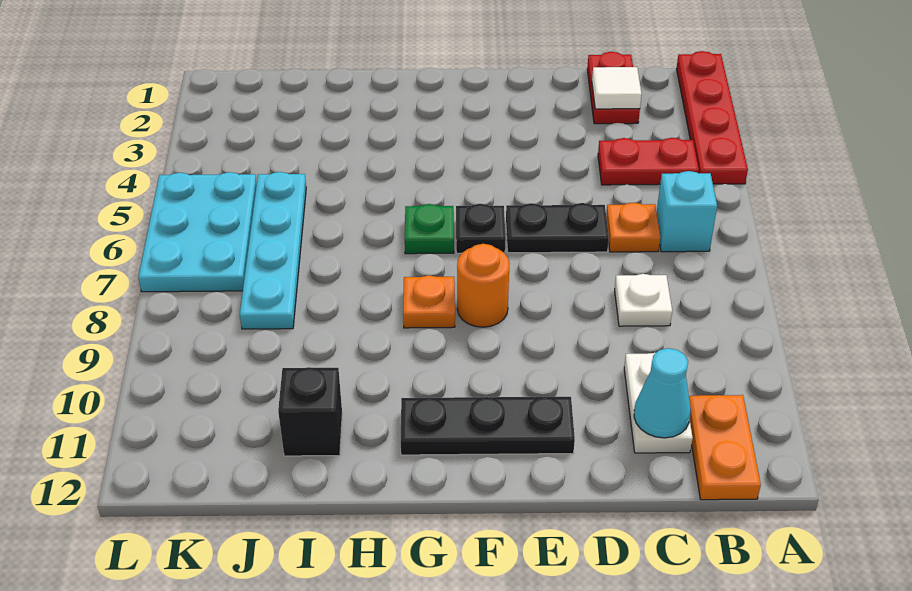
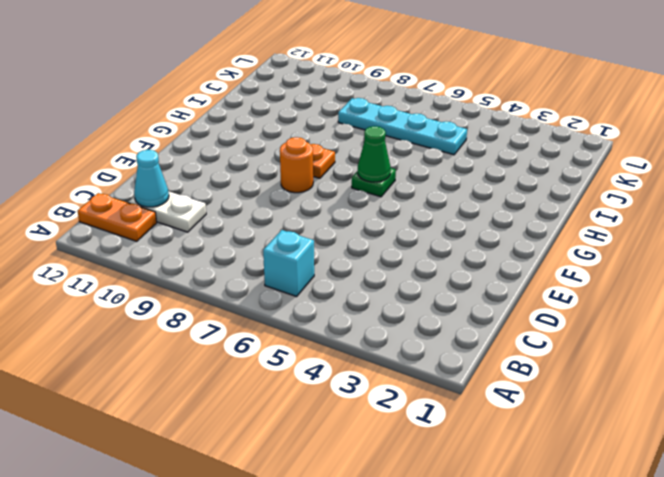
green cone G6 level 2 -> none
none -> red plate A1:A4 level 1
none -> red plate B4:C4 level 1
none -> red plate C1:C2 level 1

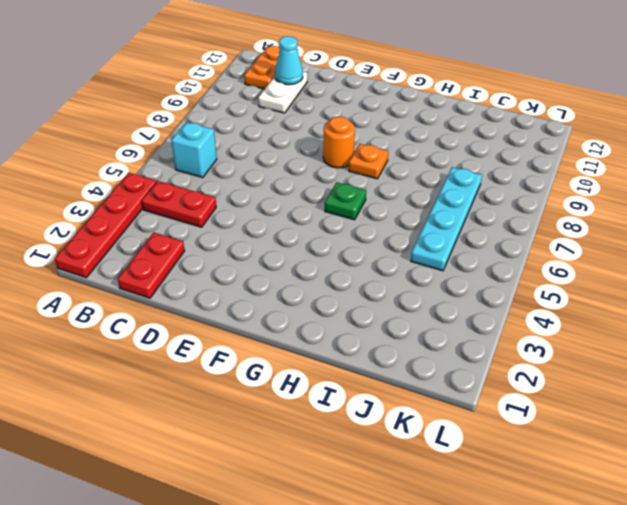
none -> orange plate C6 level 1
none -> white plate C8 level 1
none -> black plate D6:E6 level 1

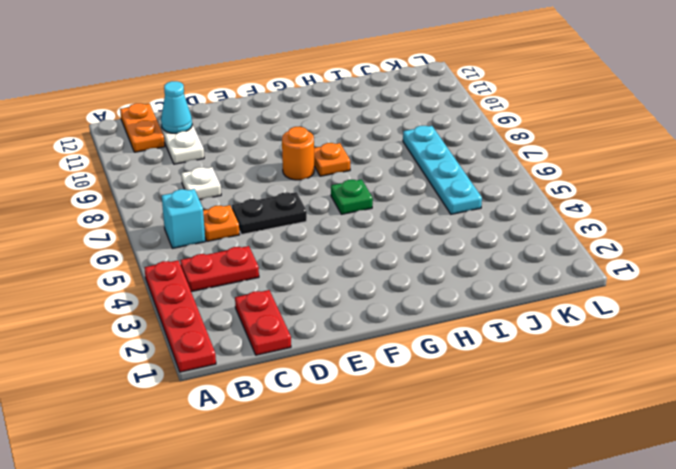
none -> black plate E11:G11 level 1
none -> black plate F6 level 1
none -> black brick I11 level 1

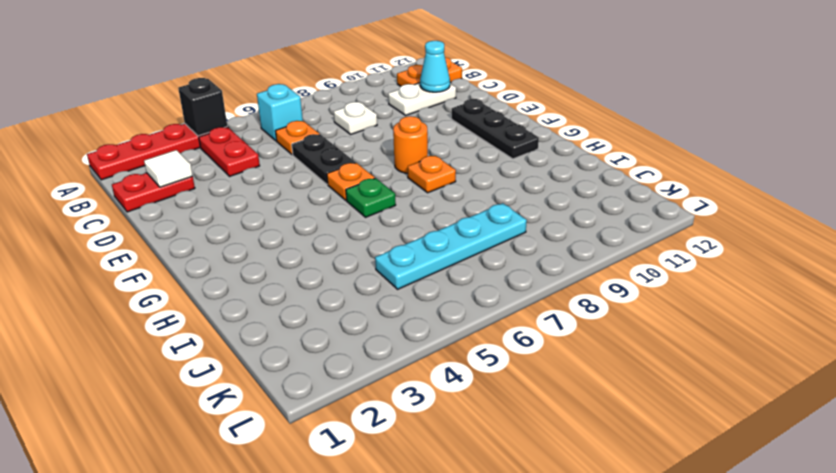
black brick A4 level 2 -> black brick I11 level 1
orange plate F6 level 1 -> black plate F6 level 1
none -> cyan plate K5:L7 level 1

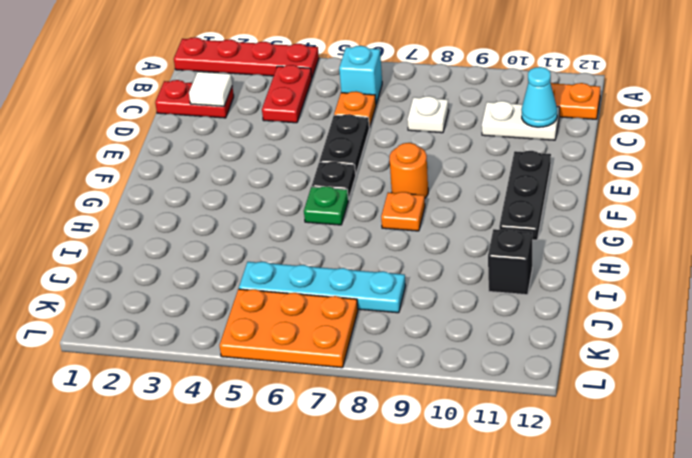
orange plate K5:L7 level 1 -> cyan plate K5:L7 level 1

